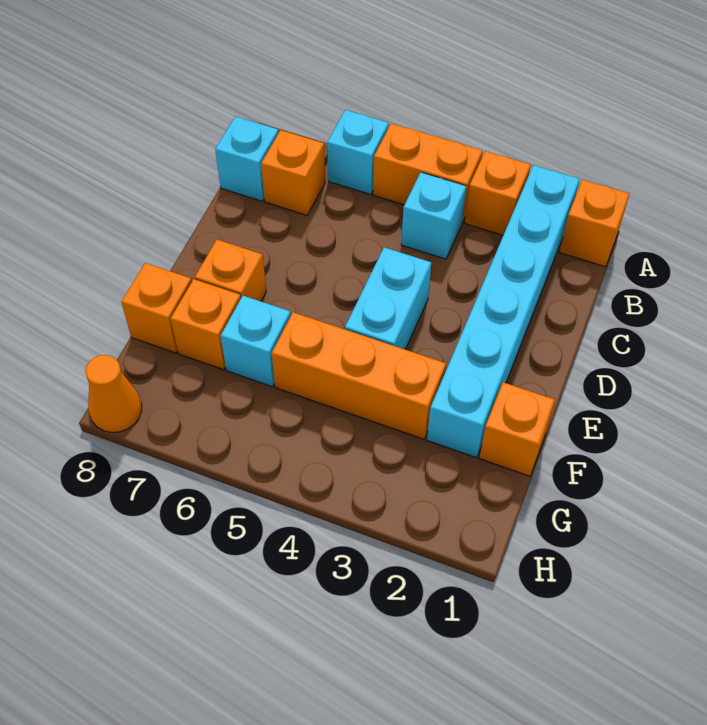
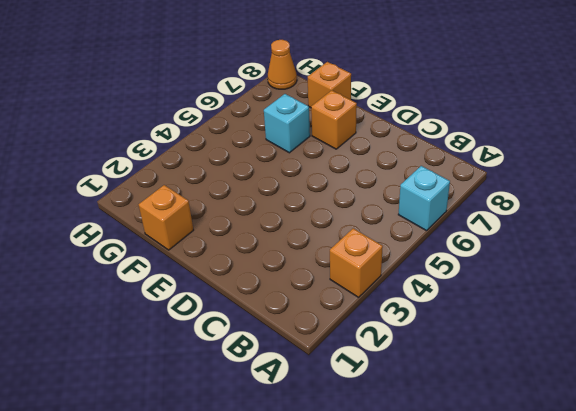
none -> orange brick A1 level 1
none -> cyan brick A2:F2 level 1
none -> orange brick A4:A5 level 1

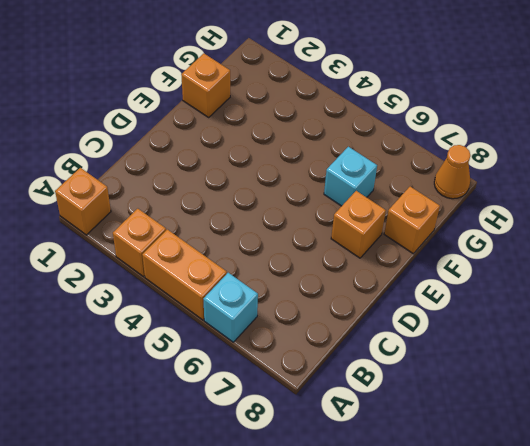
none -> cyan brick A2:F2 level 1
none -> cyan brick B4 level 1
none -> orange brick B7 level 1

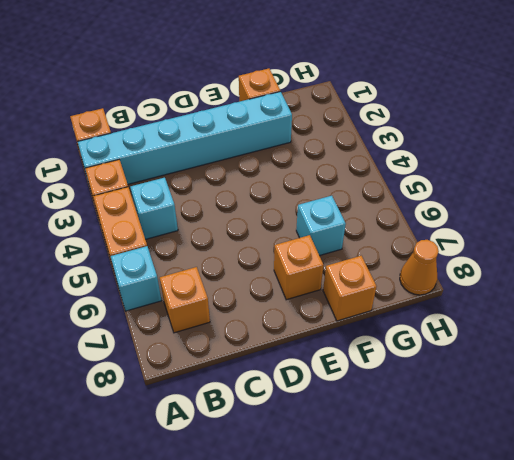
none -> cyan brick B8 level 1
none -> cyan brick D4:E4 level 1
none -> orange brick F3:F5 level 1

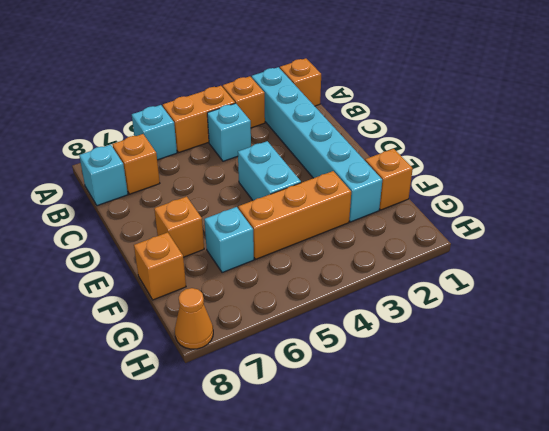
none -> orange brick F7 level 1

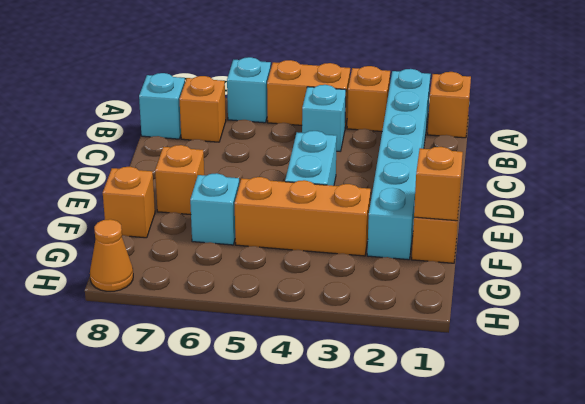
orange brick F1 level 2 -> orange brick F7 level 1

